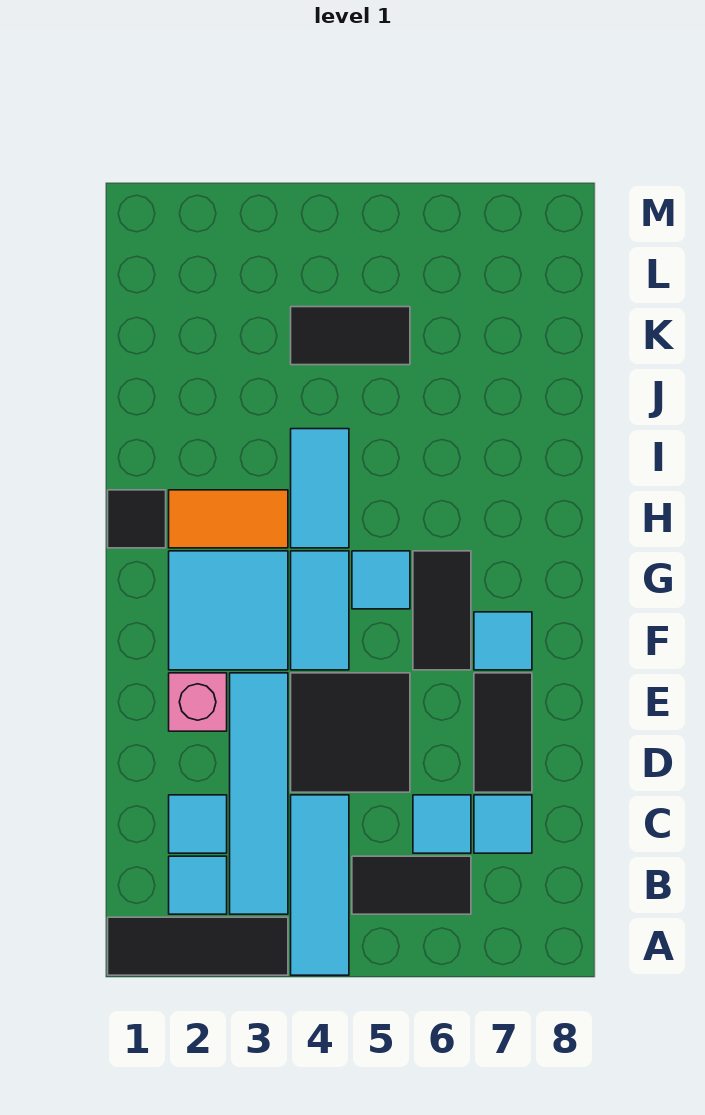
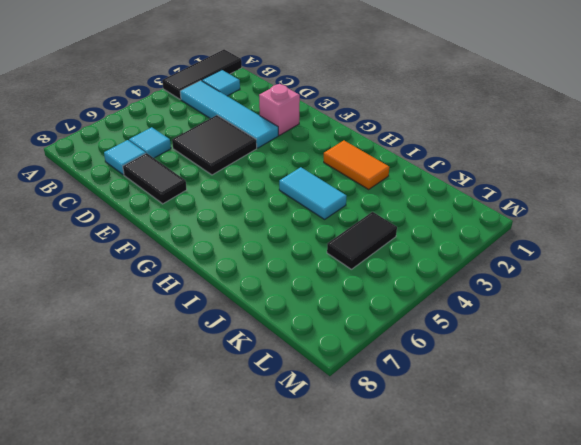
orange tile H2:I2 level 1 -> orange tile H2:H3 level 1
none -> cyan tile A4:C4 level 1
none -> black tile B5:B6 level 1
none -> cyan tile C2 level 1

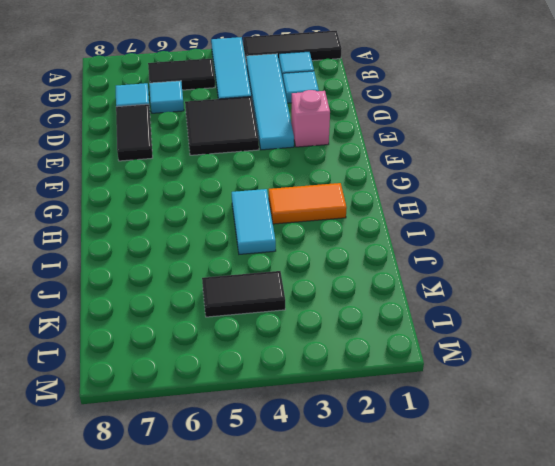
none -> cyan tile F2:G3 level 1
none -> cyan tile F4:G4 level 1
none -> black tile F6:G6 level 1

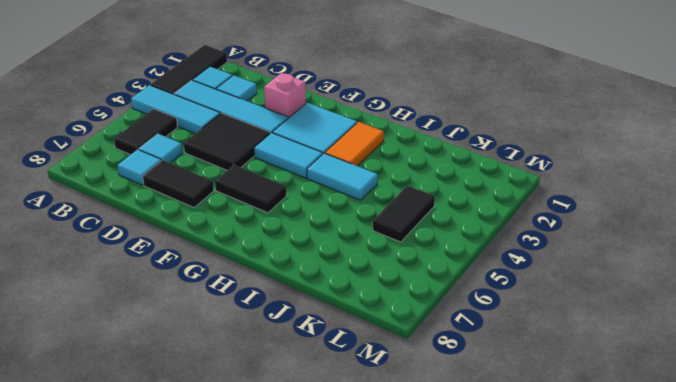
none -> cyan tile F7 level 1
none -> cyan tile G5 level 1
none -> black tile H1 level 1

